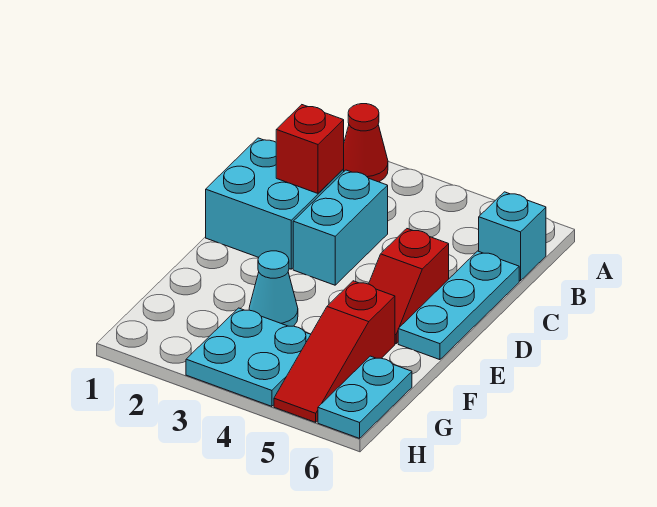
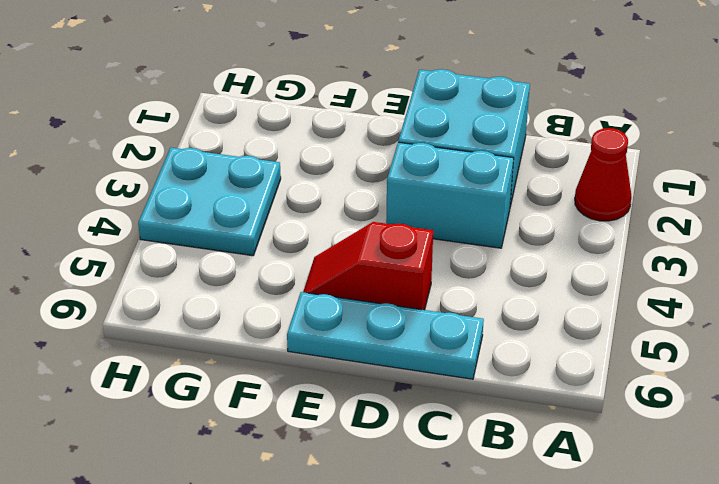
none -> cyan brick B6 level 1
none -> cyan cone F3 level 1

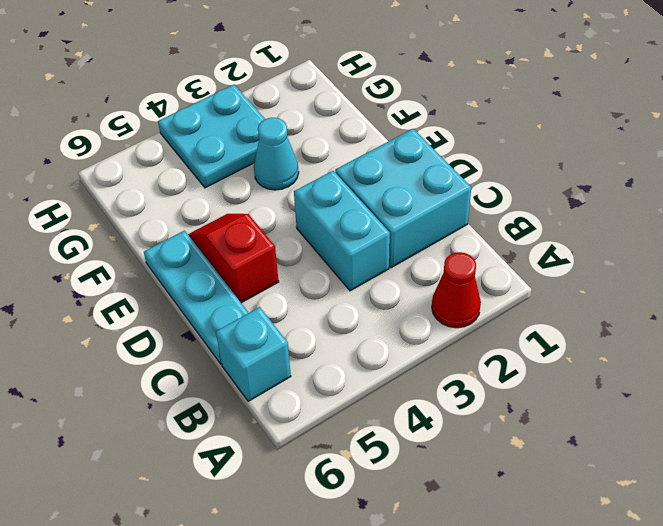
none -> red slope F5:H5 level 1 top F
none -> cyan plate G6:H6 level 1

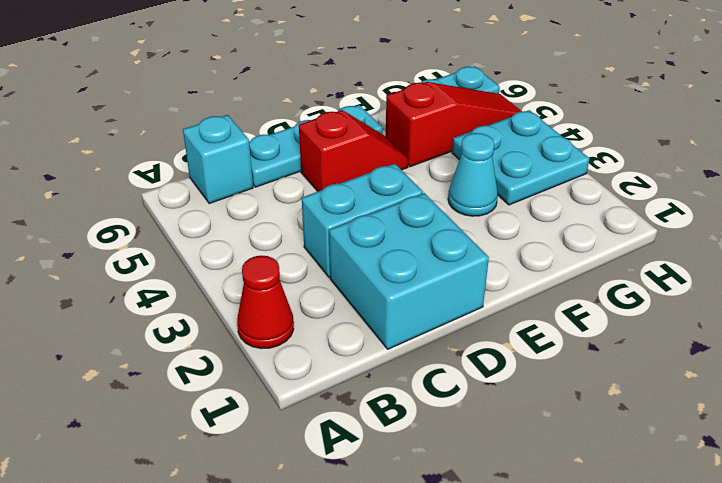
none -> red brick C2 level 2

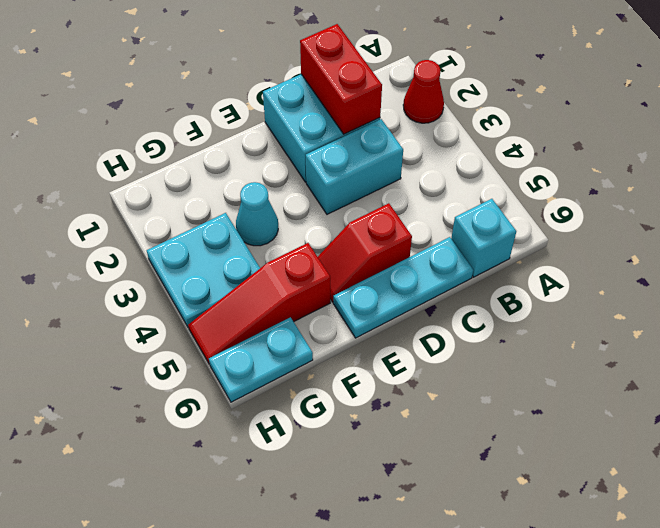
red brick C1:C2 level 2 -> red brick C2 level 2

